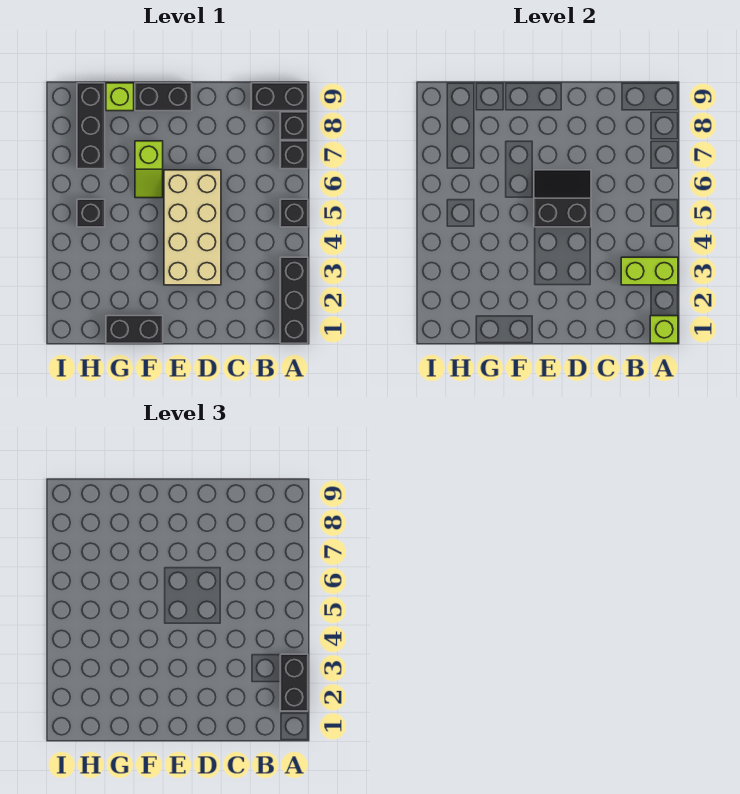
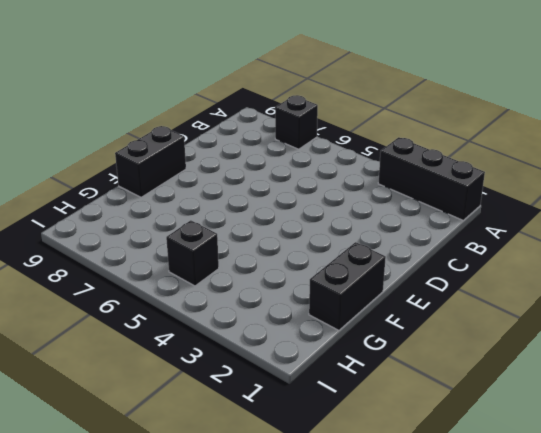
none -> black brick A5 level 1
none -> black brick A8 level 1
none -> black brick A9:B9 level 1

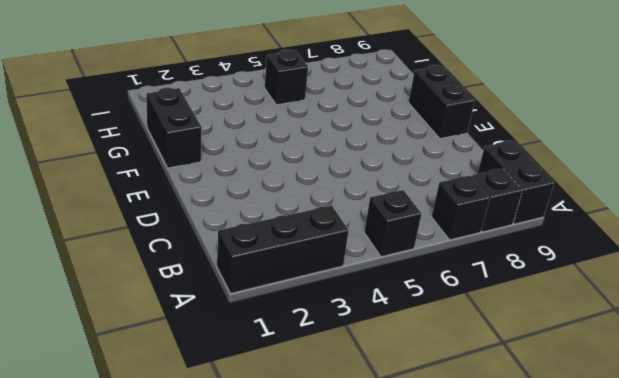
none -> tan brick D3:E6 level 1
none -> lime slope F6:F7 level 1 top 7
none -> lime brick G9 level 1

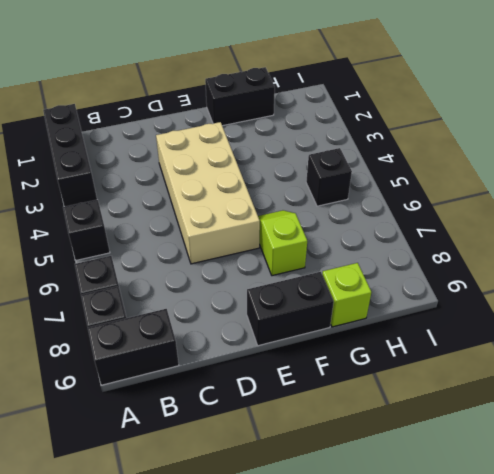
none -> black brick H7:H9 level 1
none -> lime brick A1 level 2
none -> lime brick A3:B3 level 2

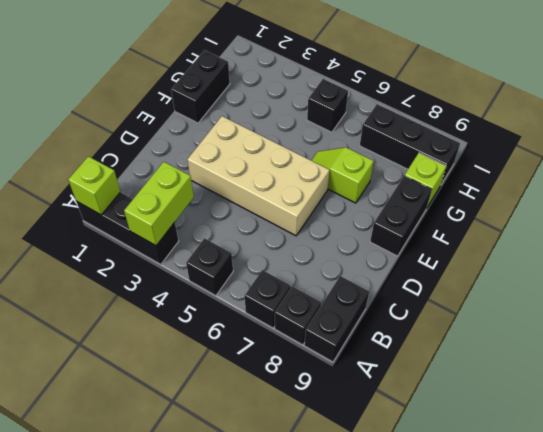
none -> black slope D5:E6 level 2 top 5
none -> black brick A2:A3 level 3

